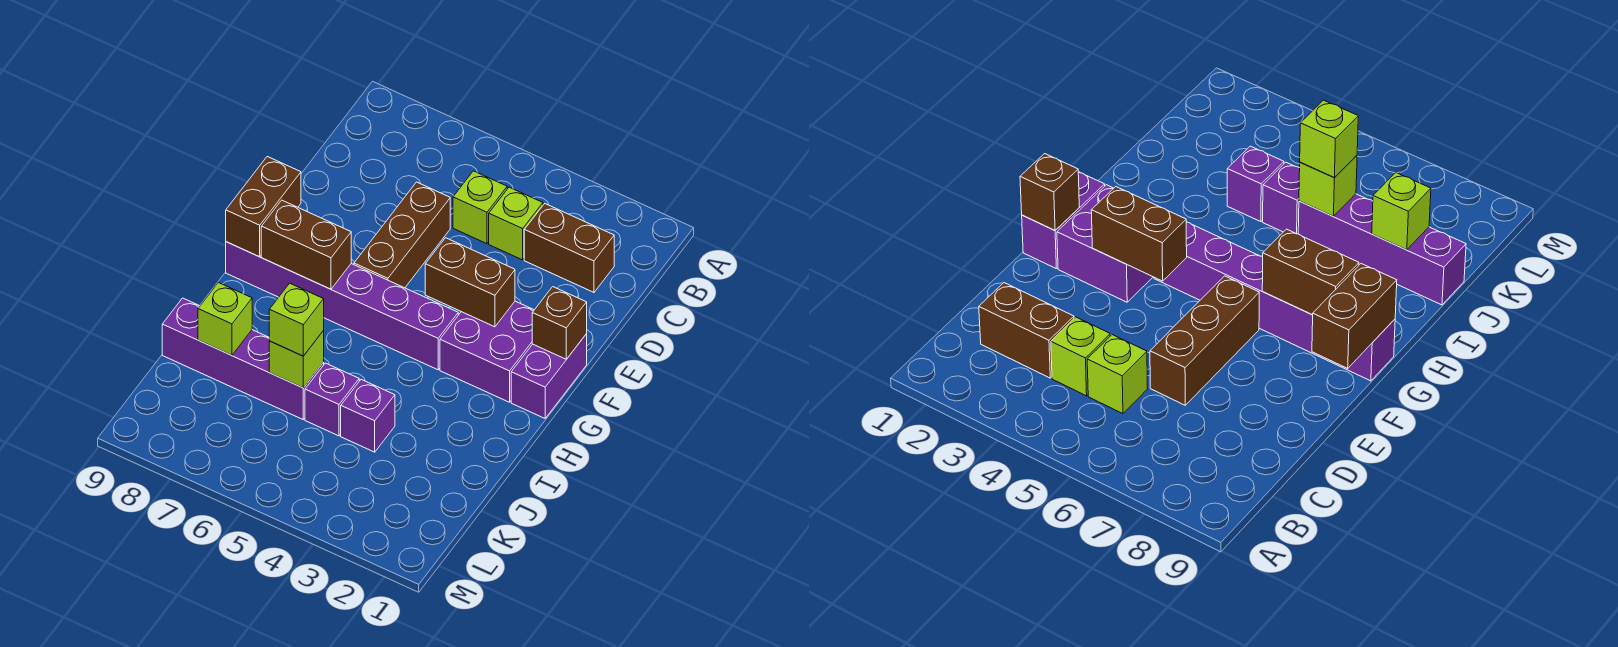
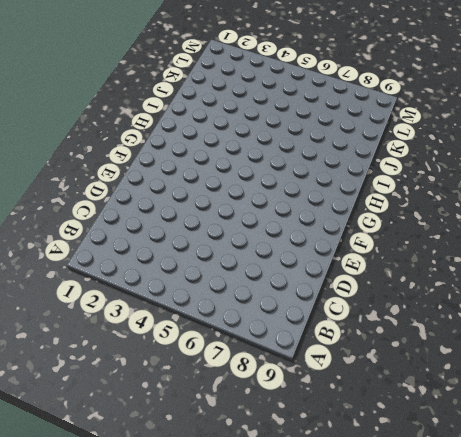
none -> brown brick C2:C3 level 1
none -> lime brick C4 level 1
none -> lime brick C5 level 1

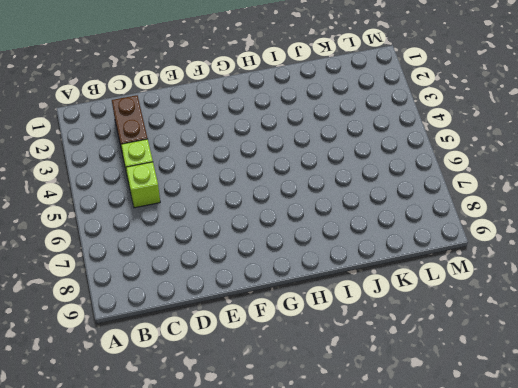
none -> brown brick D6:F6 level 1
none -> purple brick F1:G1 level 1
none -> purple brick F2:G3 level 1

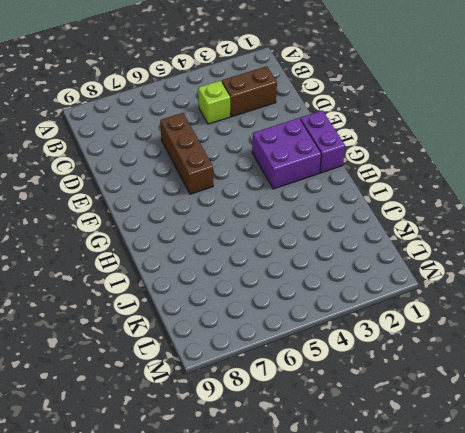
none -> lime brick C5 level 1
none -> purple brick G4:G9 level 1
none -> purple brick J4 level 1

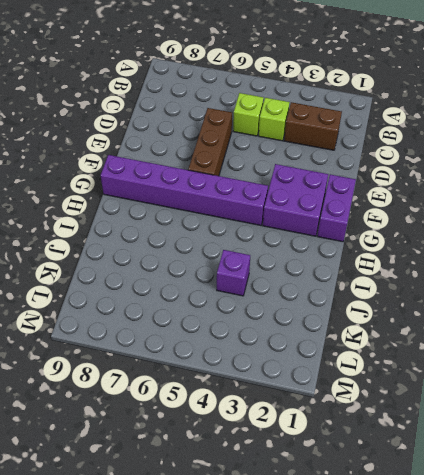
none -> purple brick J5 level 1
none -> purple brick J6:J9 level 1
none -> brown brick F1 level 2

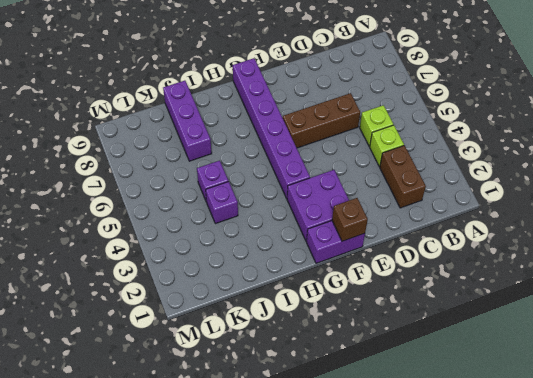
purple brick J7:J9 level 1 -> purple brick J6:J9 level 1
none -> brown brick F3:F4 level 2
none -> brown brick F9:G9 level 2
none -> brown brick G7:G8 level 2

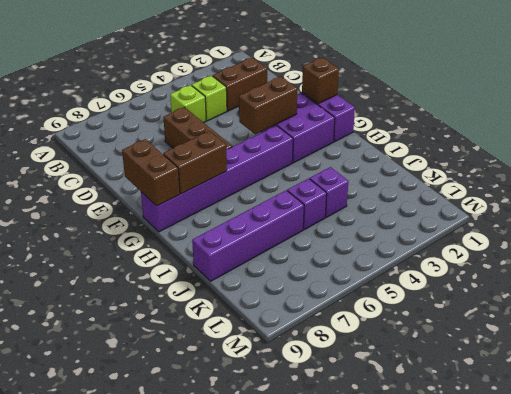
none -> lime brick J6 level 2
none -> lime brick J8 level 2
none -> lime brick J6 level 3

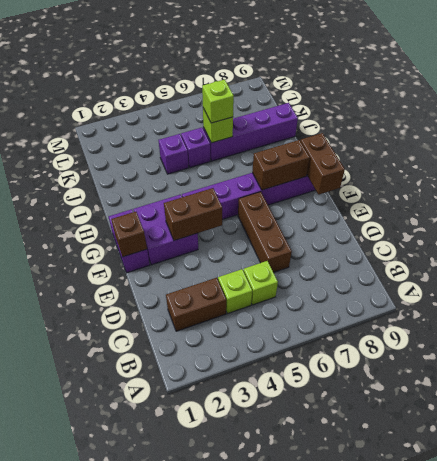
none -> lime brick J8 level 2

